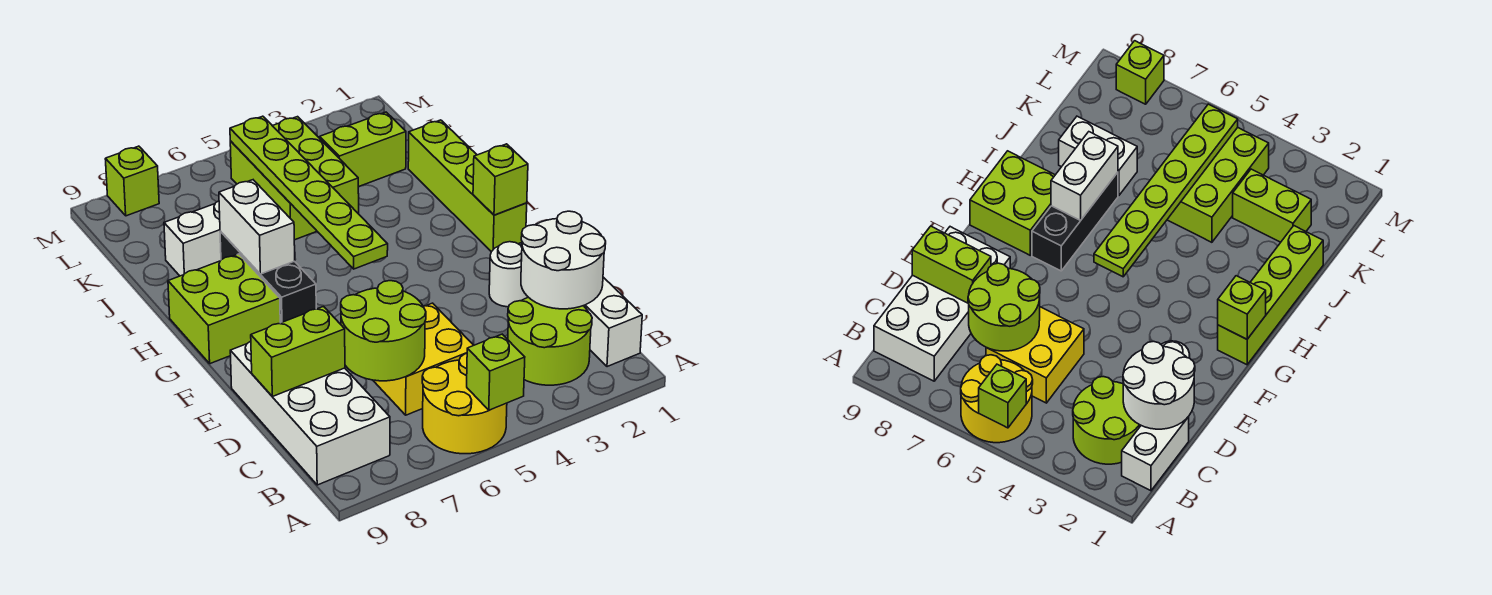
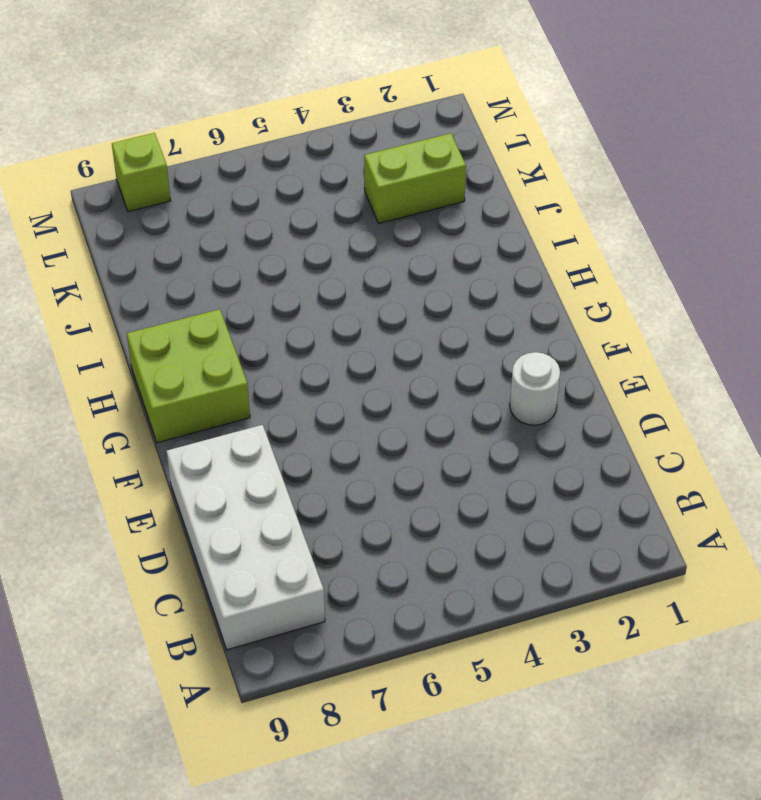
none -> yellow round brick A5:B6 level 1
none -> white brick B1:C1 level 1
none -> lime round brick B2:C3 level 1

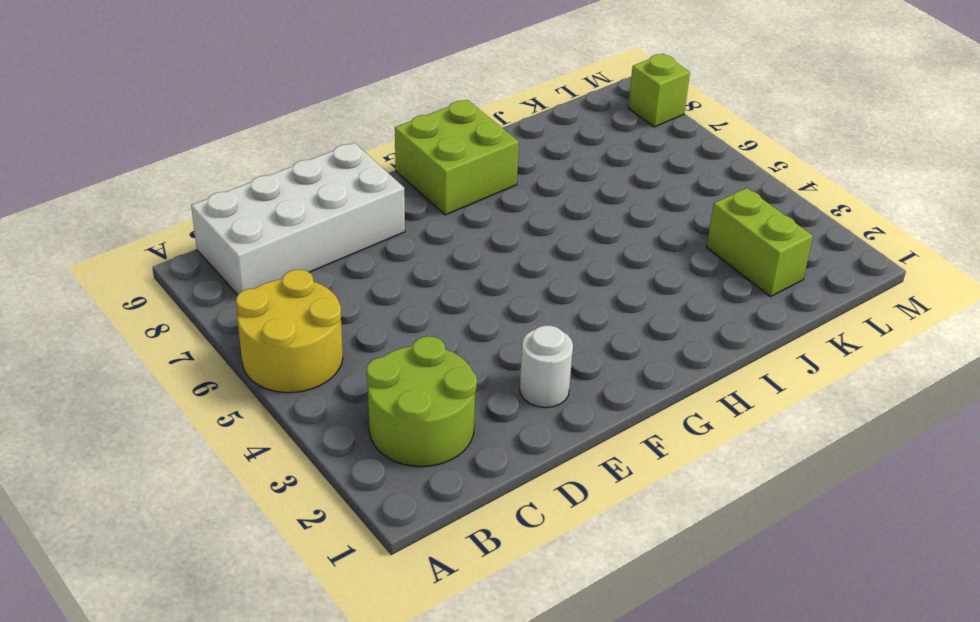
none -> white brick B1:C1 level 1
none -> yellow brick C5:D6 level 1
none -> lime brick G1:J1 level 1

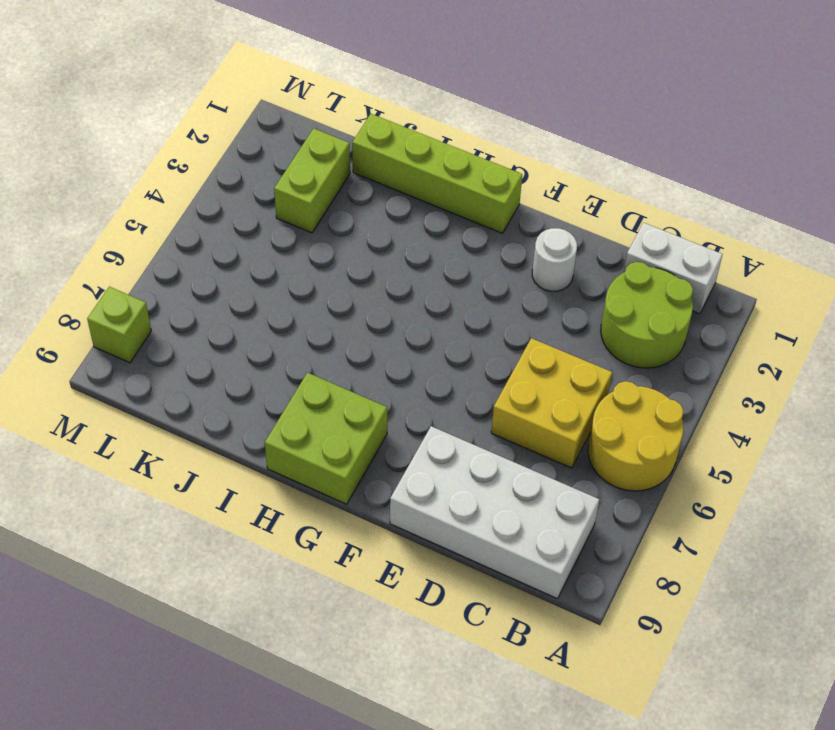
none -> black brick G7:I7 level 1
none -> lime brick J4:L5 level 1
none -> white brick J7:J8 level 1

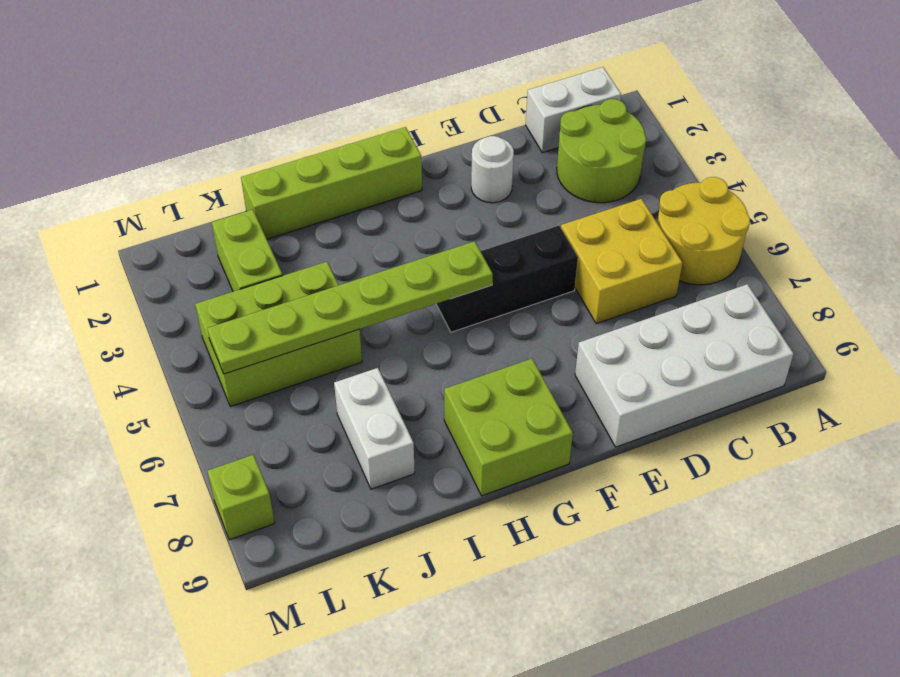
black brick E5:G5 level 1 -> black brick G7:I7 level 1
none -> lime brick A5 level 2
none -> white round brick C1:D2 level 2
none -> lime round brick C6:D7 level 2

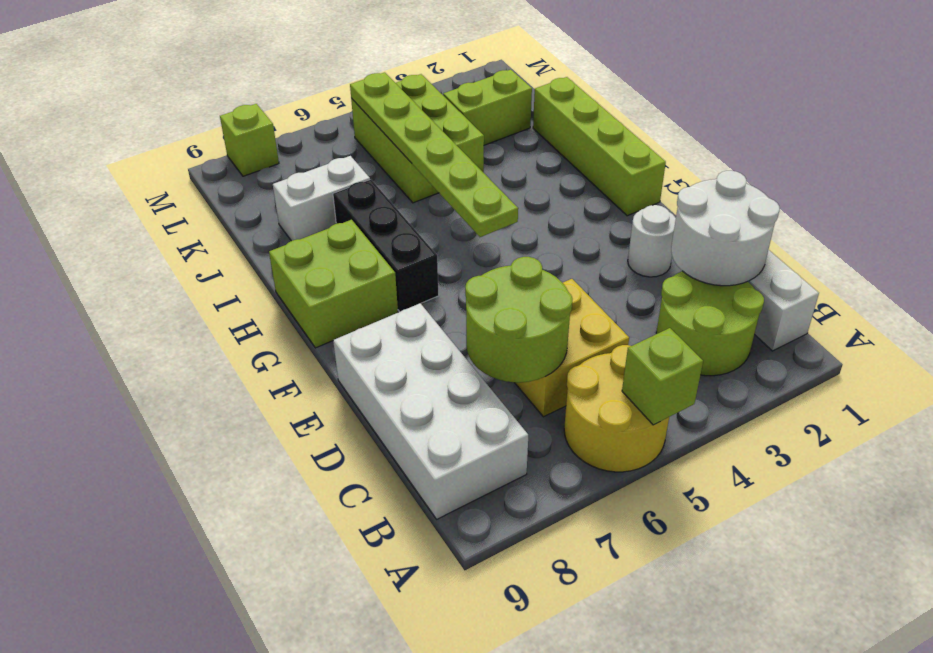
none -> lime brick D8:D9 level 2
none -> lime brick G1 level 2
none -> white brick H7:I7 level 2

